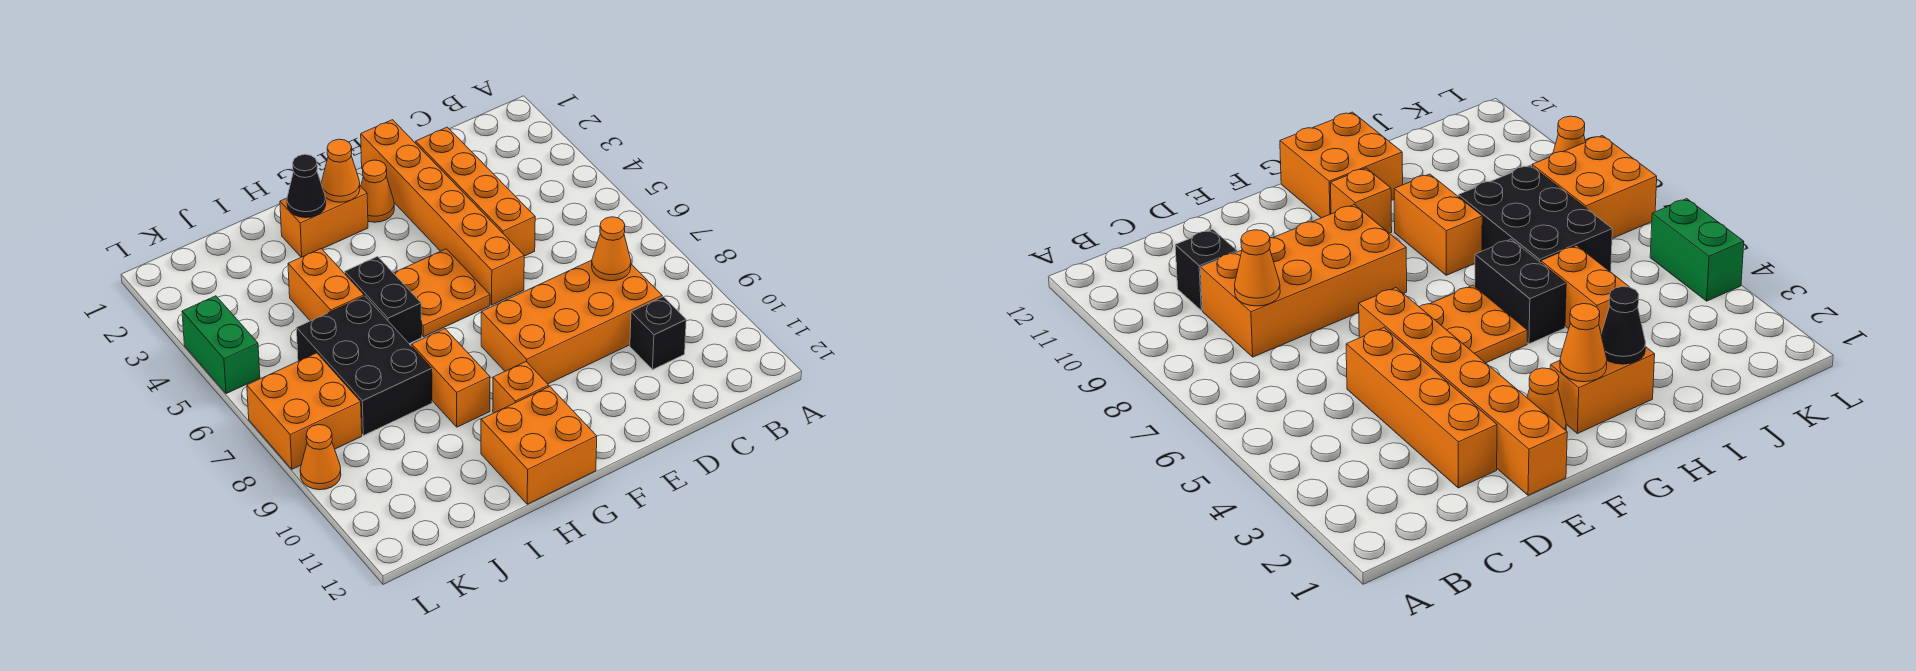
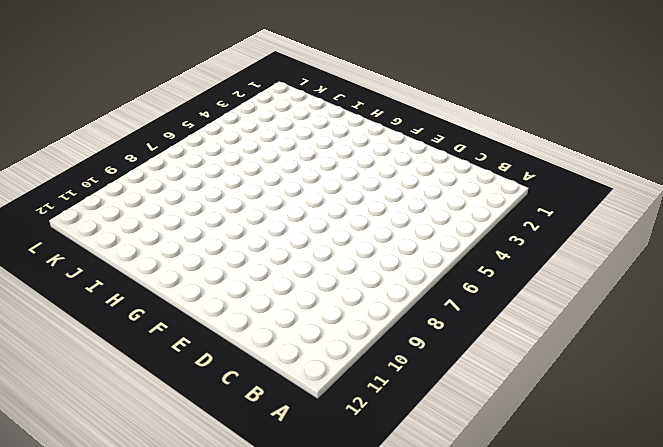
none -> orange brick C8:F9 level 1
none -> black brick C10 level 1
none -> orange brick D2:D5 level 1

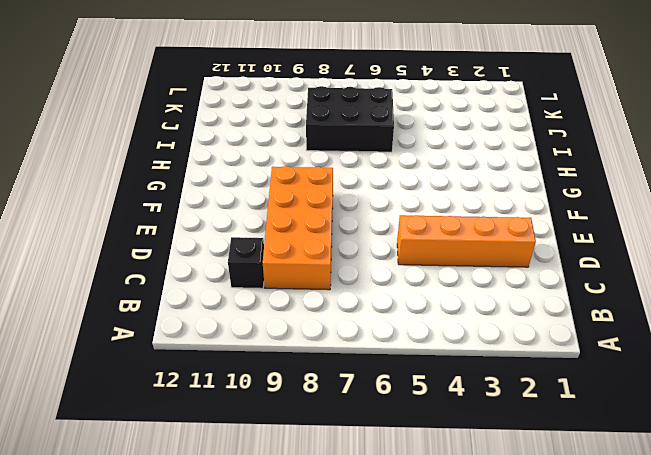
none -> orange brick E1:E6 level 1
none -> orange cone F2 level 1
none -> orange plate F5:G6 level 1

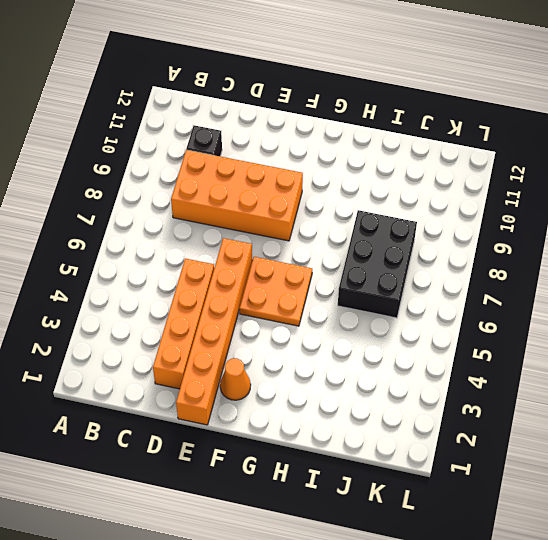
none -> orange brick G2:H2 level 1
none -> orange brick G10 level 1
none -> orange brick G11:H12 level 1

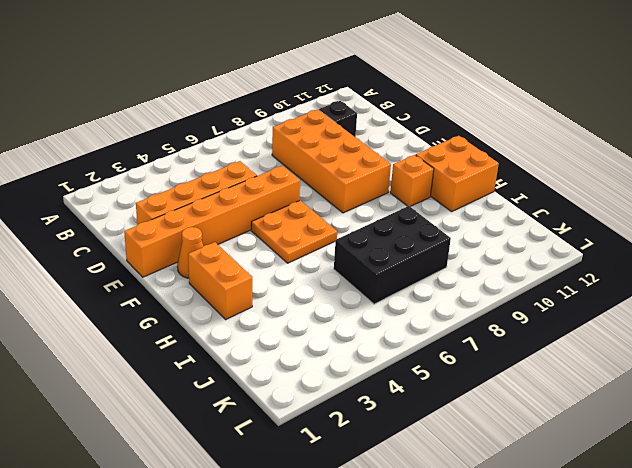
none -> black brick H5:H6 level 1
none -> orange brick H8:H9 level 1
none -> orange brick I4:I5 level 1

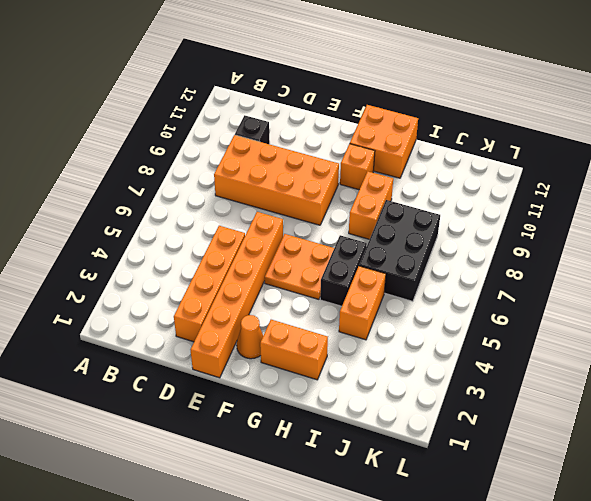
none -> orange brick K7:L8 level 1
none -> green brick L4:L5 level 1
none -> orange cone L9 level 1

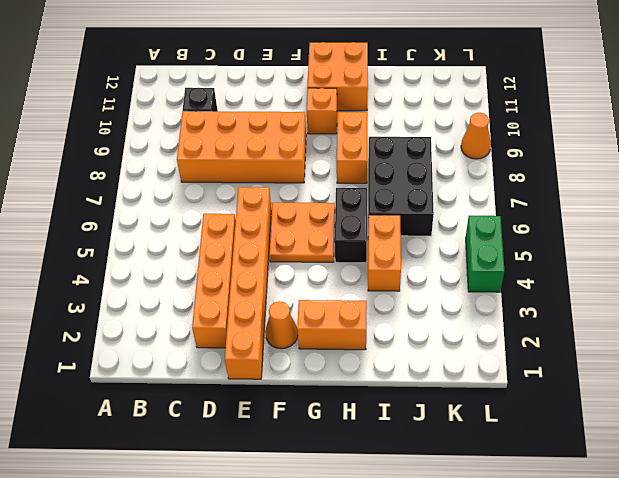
none -> orange brick K7:L8 level 1
none -> orange cone C8 level 2
none -> orange cone G2 level 2

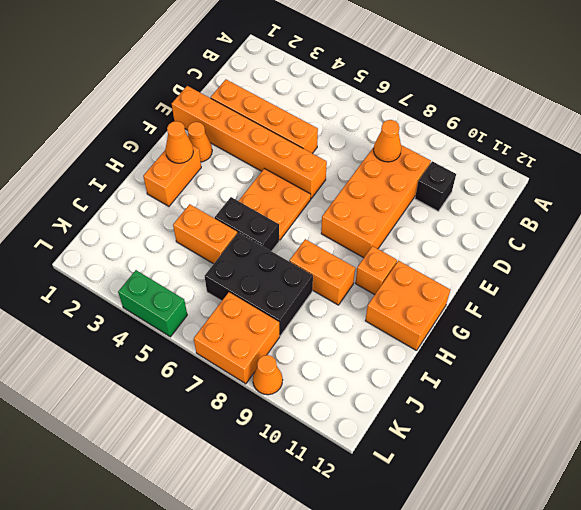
none -> black cone H2 level 2

